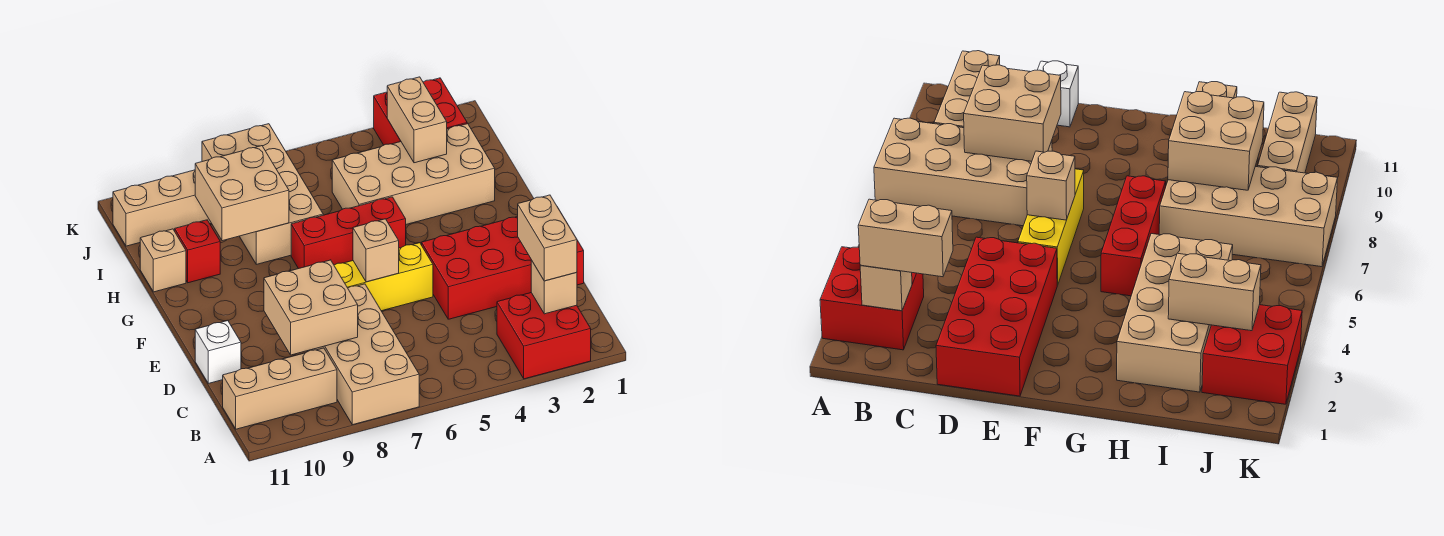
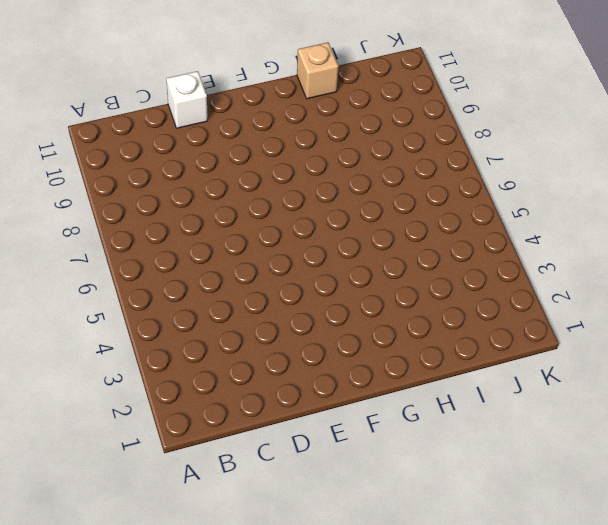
none -> red brick A2:B3 level 1
none -> tan brick A7:D8 level 1
none -> tan brick B9:B11 level 1

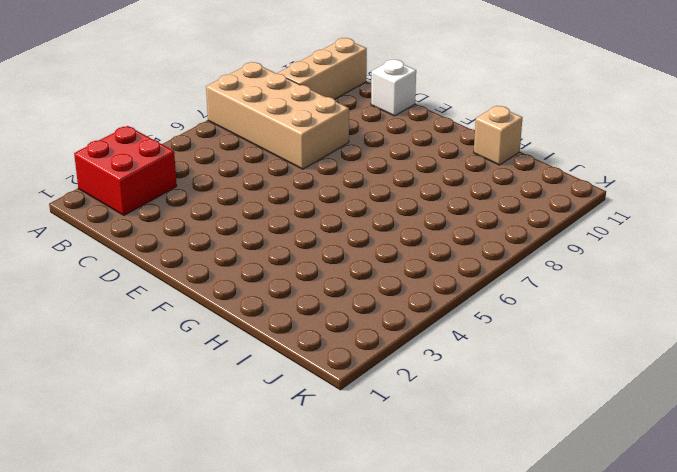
none -> red brick D1:E4 level 1
none -> yellow brick E5:E7 level 1
none -> red brick G5:G7 level 1

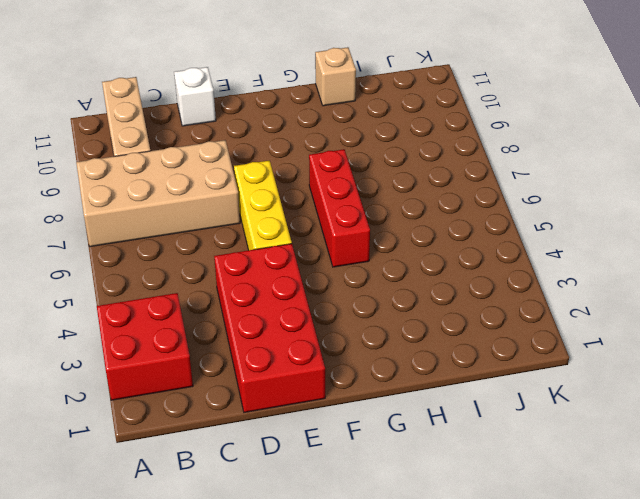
none -> tan brick H2:I5 level 1
none -> tan brick H7:K8 level 1
none -> red brick H10 level 1

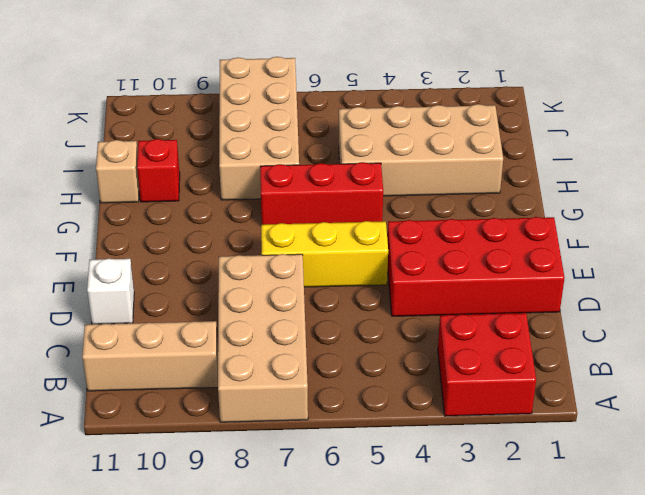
none -> red brick J2:K3 level 1
none -> tan brick J9:J11 level 1
none -> tan brick B2 level 2

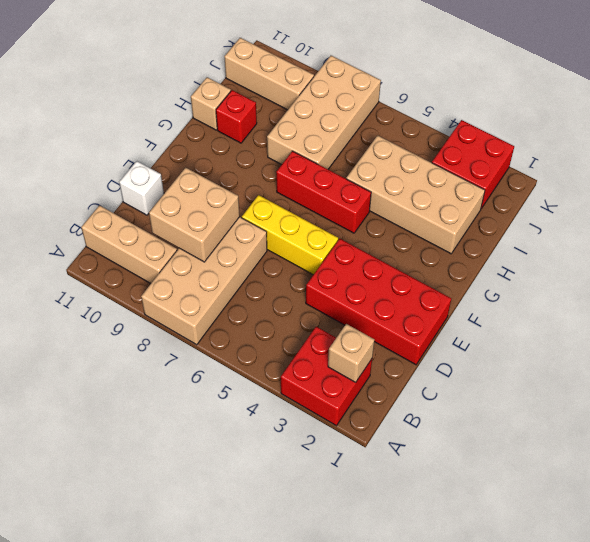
none -> tan brick E6 level 2
none -> tan brick H8:I9 level 2
none -> tan brick I3:J3 level 2

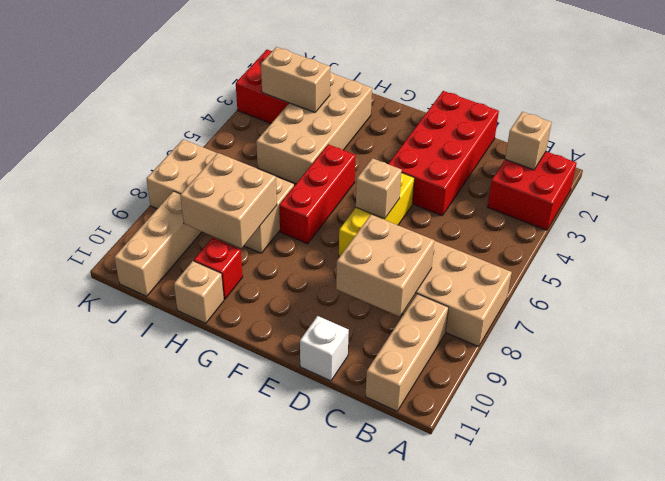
none -> tan brick B2:C2 level 3

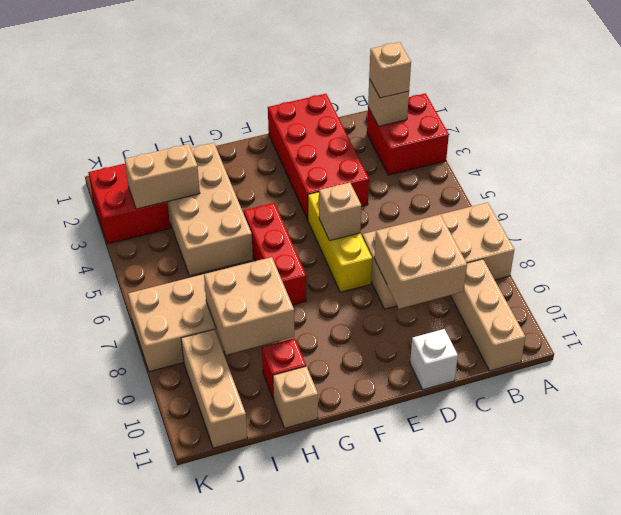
tan brick B2 level 3 -> tan brick B2:C2 level 3

